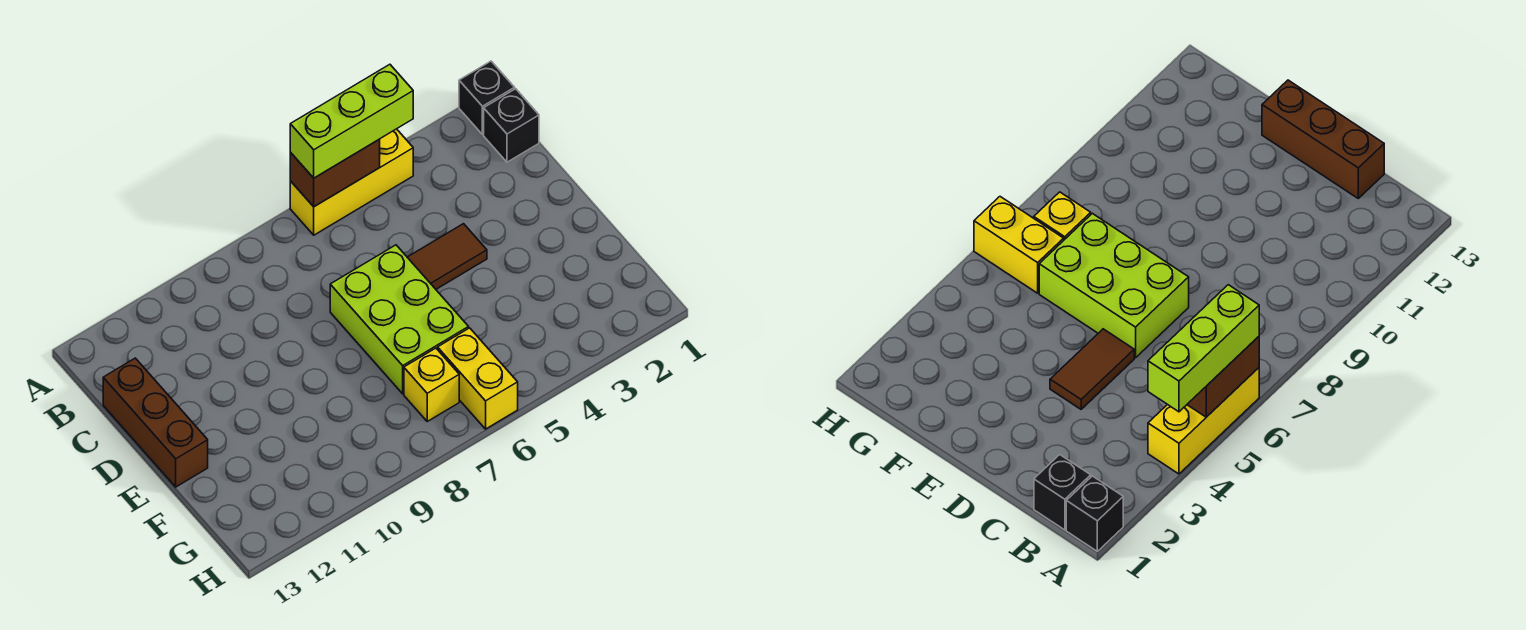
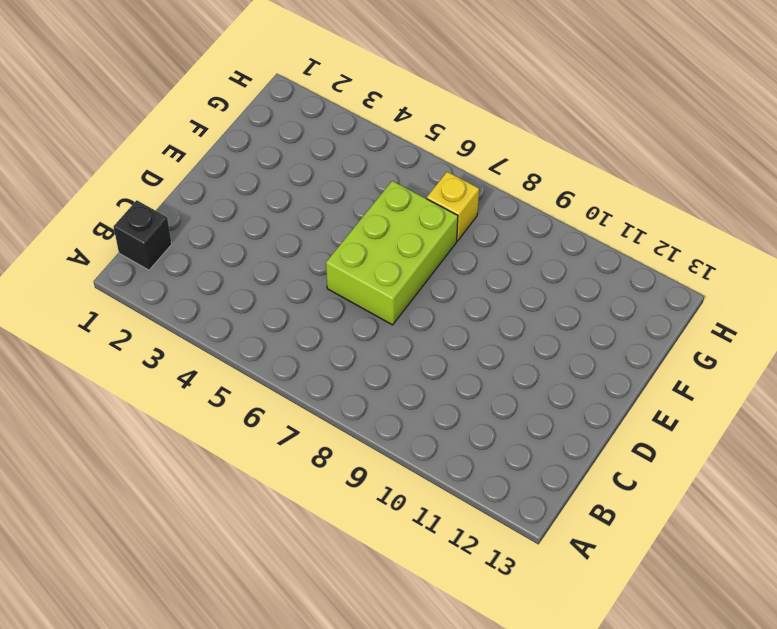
none -> black brick A1 level 1
none -> yellow brick A4:A6 level 1

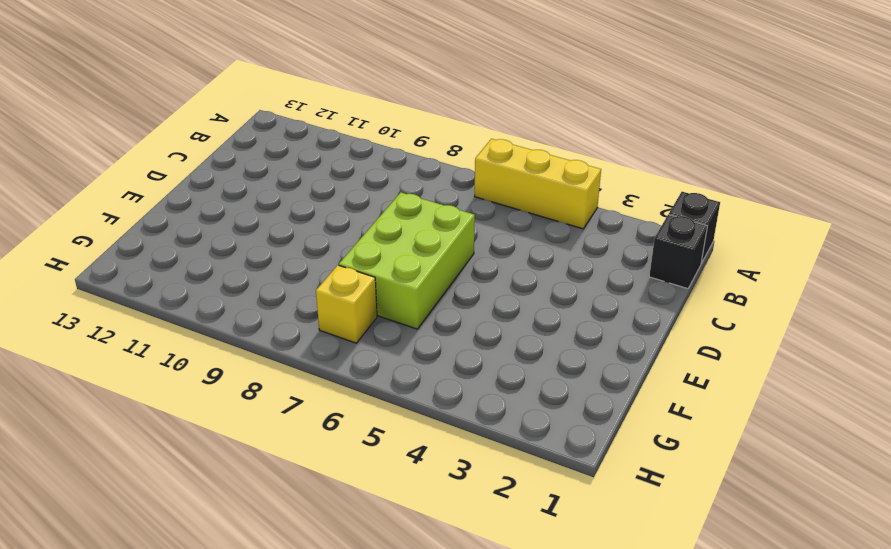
none -> brown brick C13:E13 level 1
none -> brown tile D4:D5 level 1

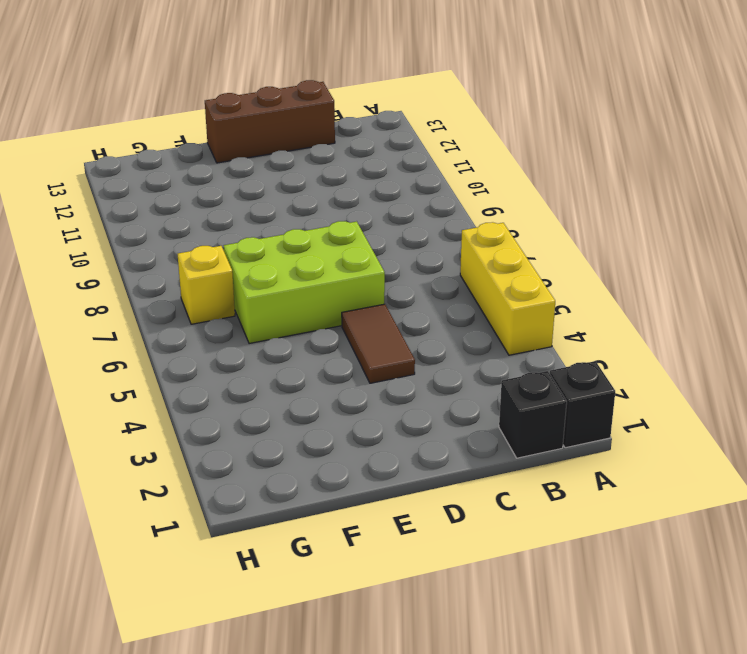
none -> yellow brick G6:H6 level 1
none -> brown brick A5:A6 level 2

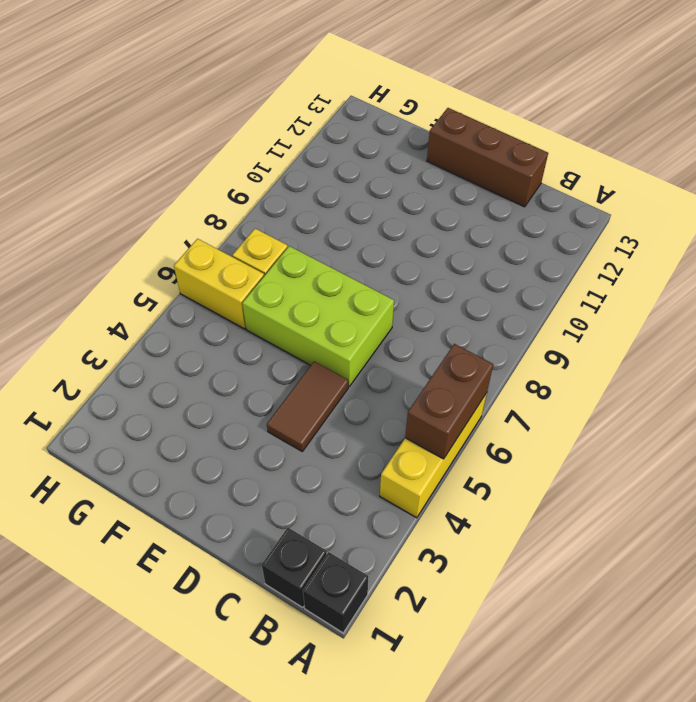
none -> lime brick A4:A6 level 3

